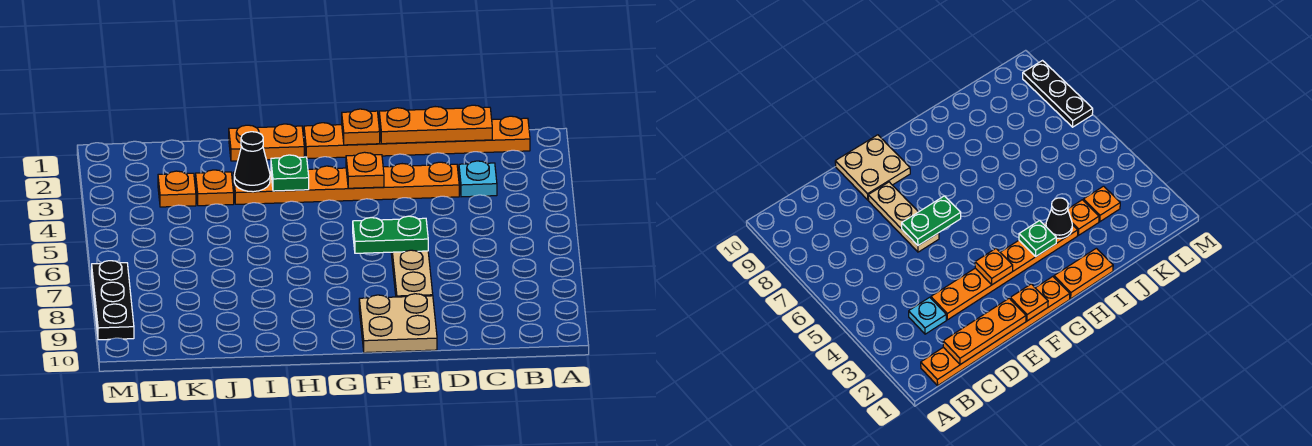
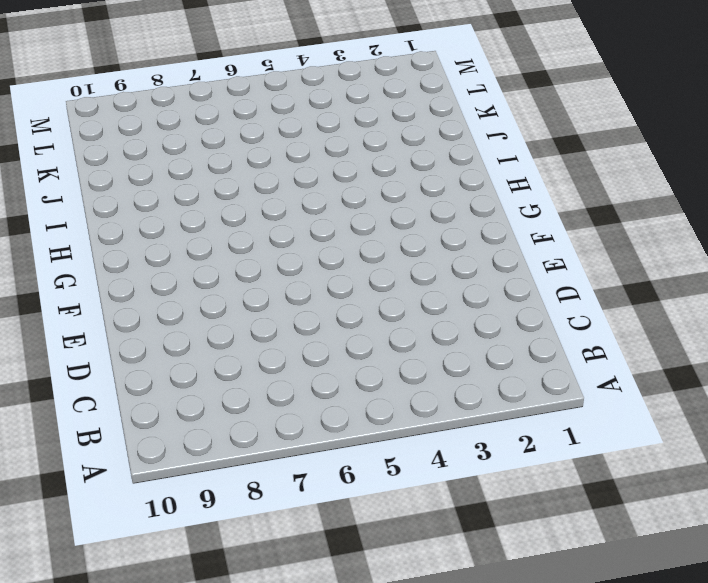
none -> orange plate B1:G1 level 1
none -> cyan plate C3 level 1
none -> orange plate D3:I3 level 1

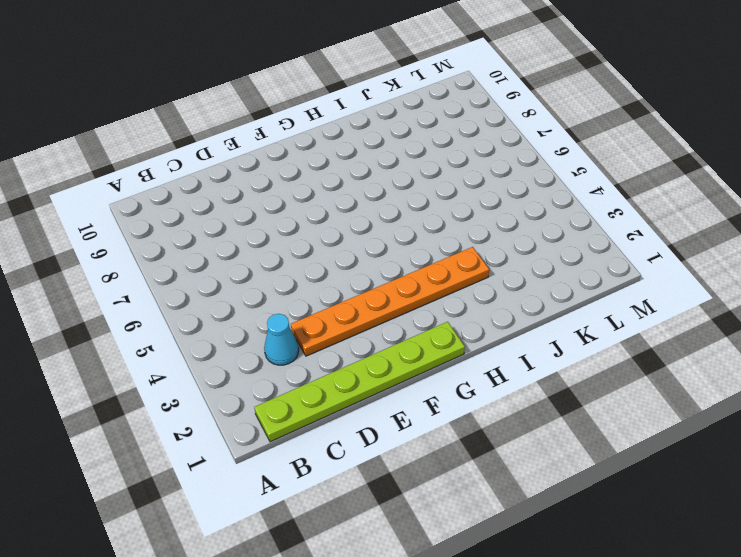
lime plate B1:G1 level 1 -> orange plate B1:G1 level 1
cyan cone C3 level 1 -> cyan plate C3 level 1
none -> tan plate E6:E8 level 1
none -> tan plate E9:F10 level 1
none -> orange plate H1:I1 level 1

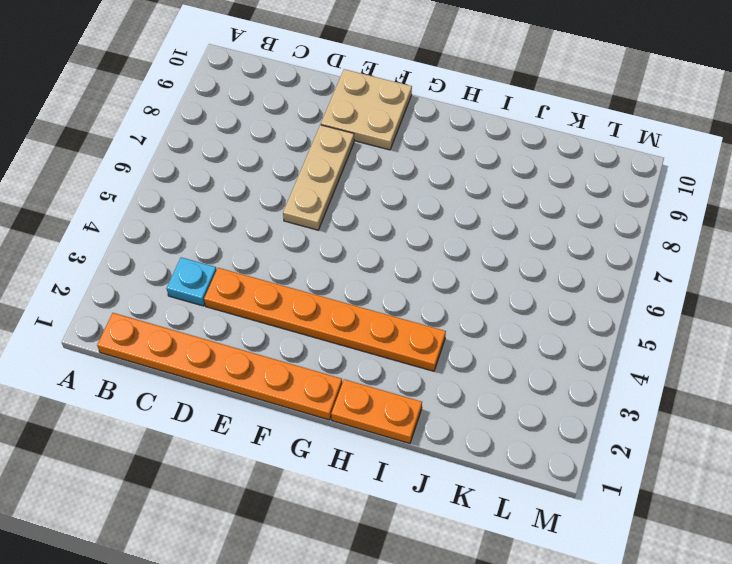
none -> orange plate J3 level 1
none -> orange plate K3 level 1
none -> black plate M7:M9 level 1

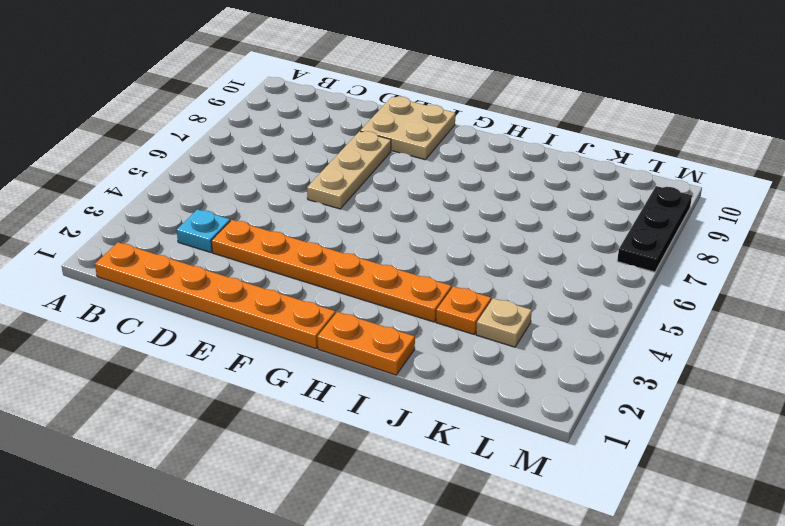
tan plate K3 level 1 -> orange plate K3 level 1
none -> orange plate C1:E1 level 2
none -> green plate E6:F6 level 2
none -> orange plate F1 level 2

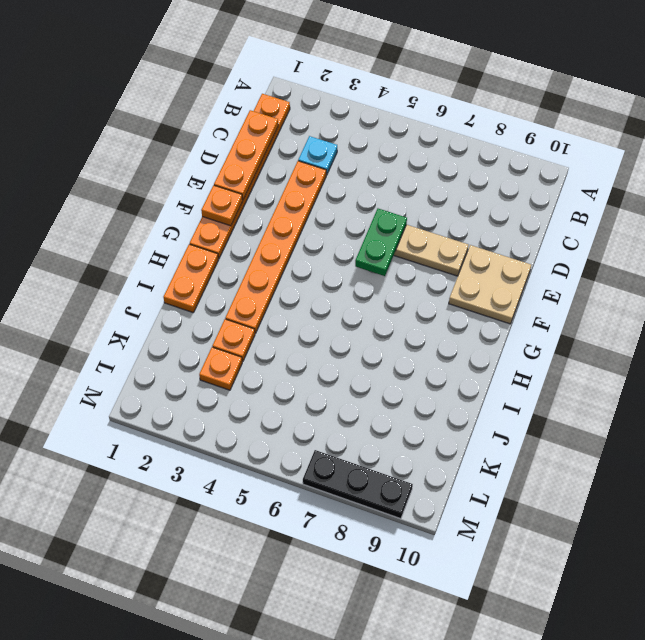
none -> orange plate F3 level 2
none -> green plate H3 level 2
none -> black cone I3 level 2

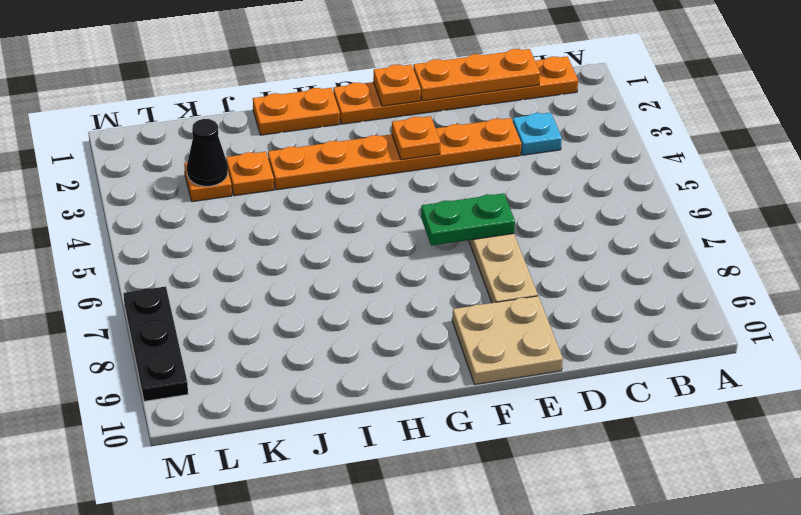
black cone K3 level 2 -> black cone I3 level 2
none -> green plate H3 level 2

